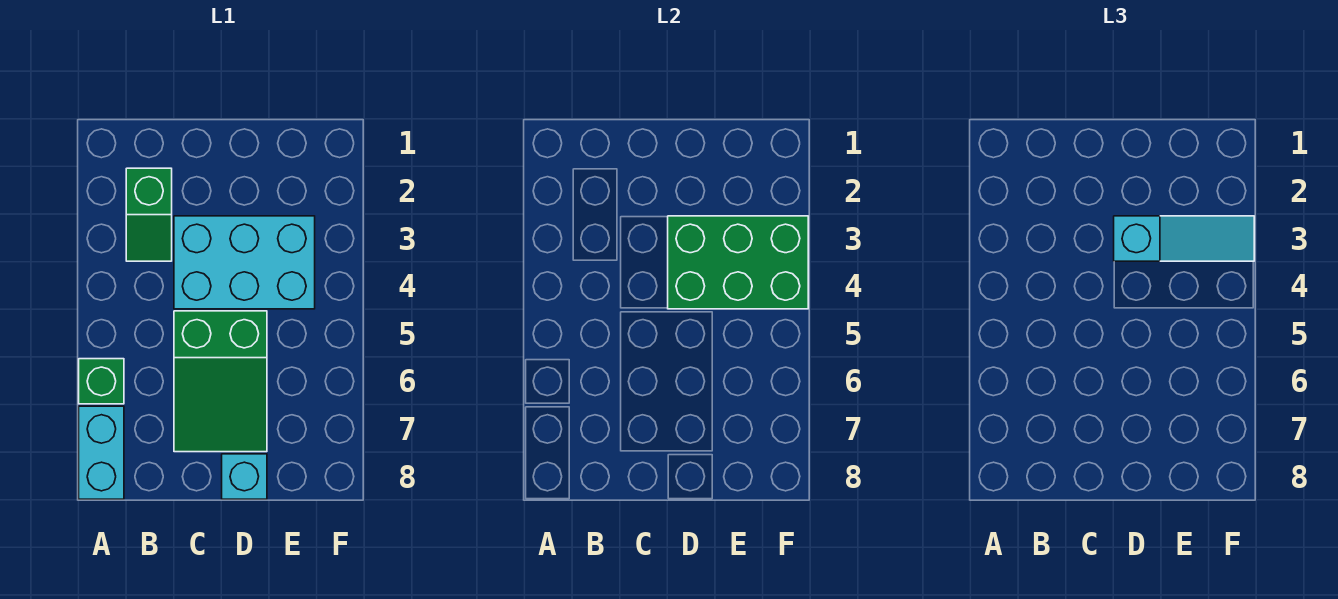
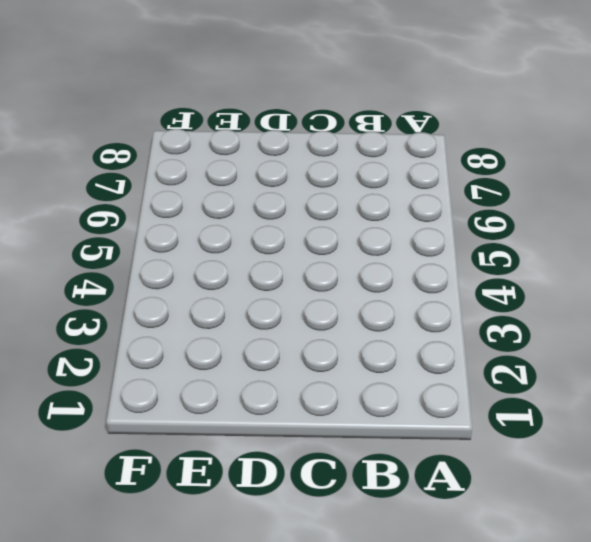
none -> green brick A6 level 1
none -> cyan brick A7:A8 level 1

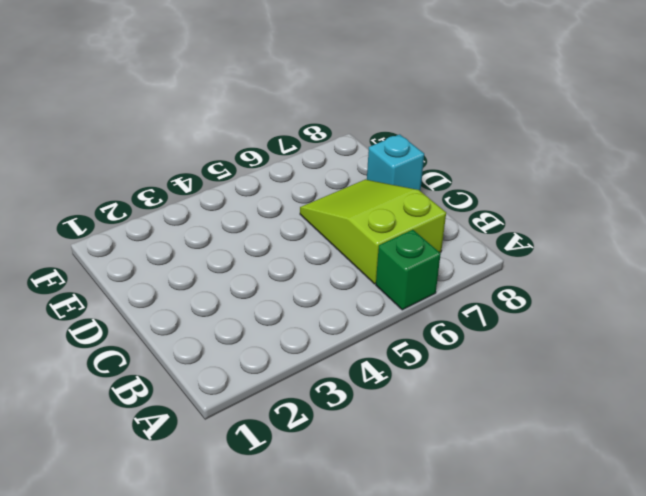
lime slope B6:D7 level 1 top B -> green slope C5:D7 level 1 top 5
none -> cyan brick A7:A8 level 1
none -> green slope B2:B3 level 1 top 2

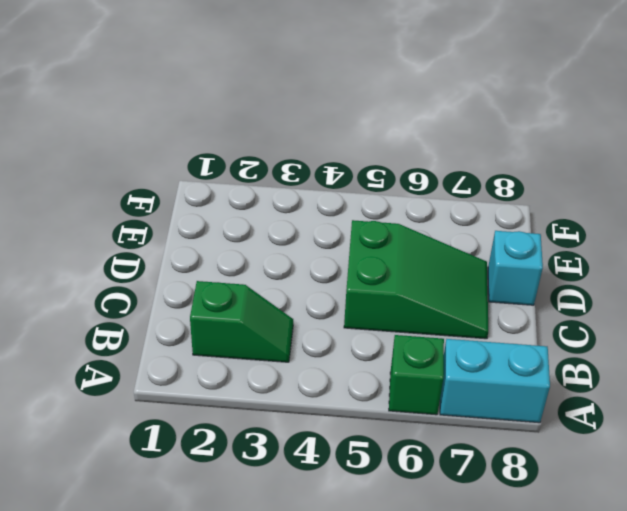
none -> cyan brick C3:E4 level 1
none -> green brick D3:F4 level 2

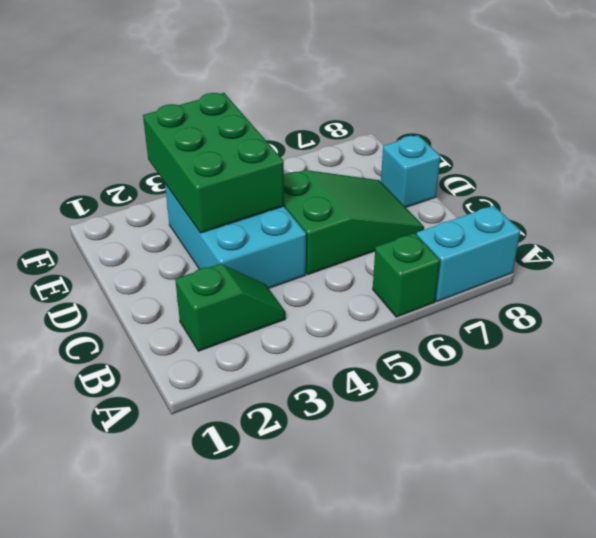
none -> cyan slope D3:F3 level 3 top D

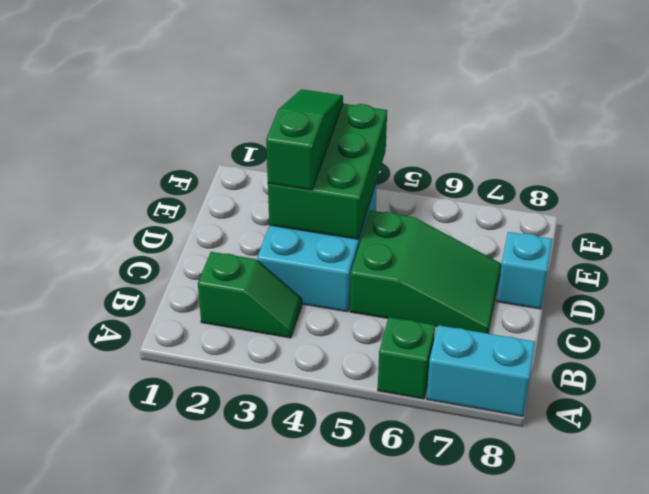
green slope D3:F3 level 3 top D -> cyan slope D3:F3 level 3 top D

